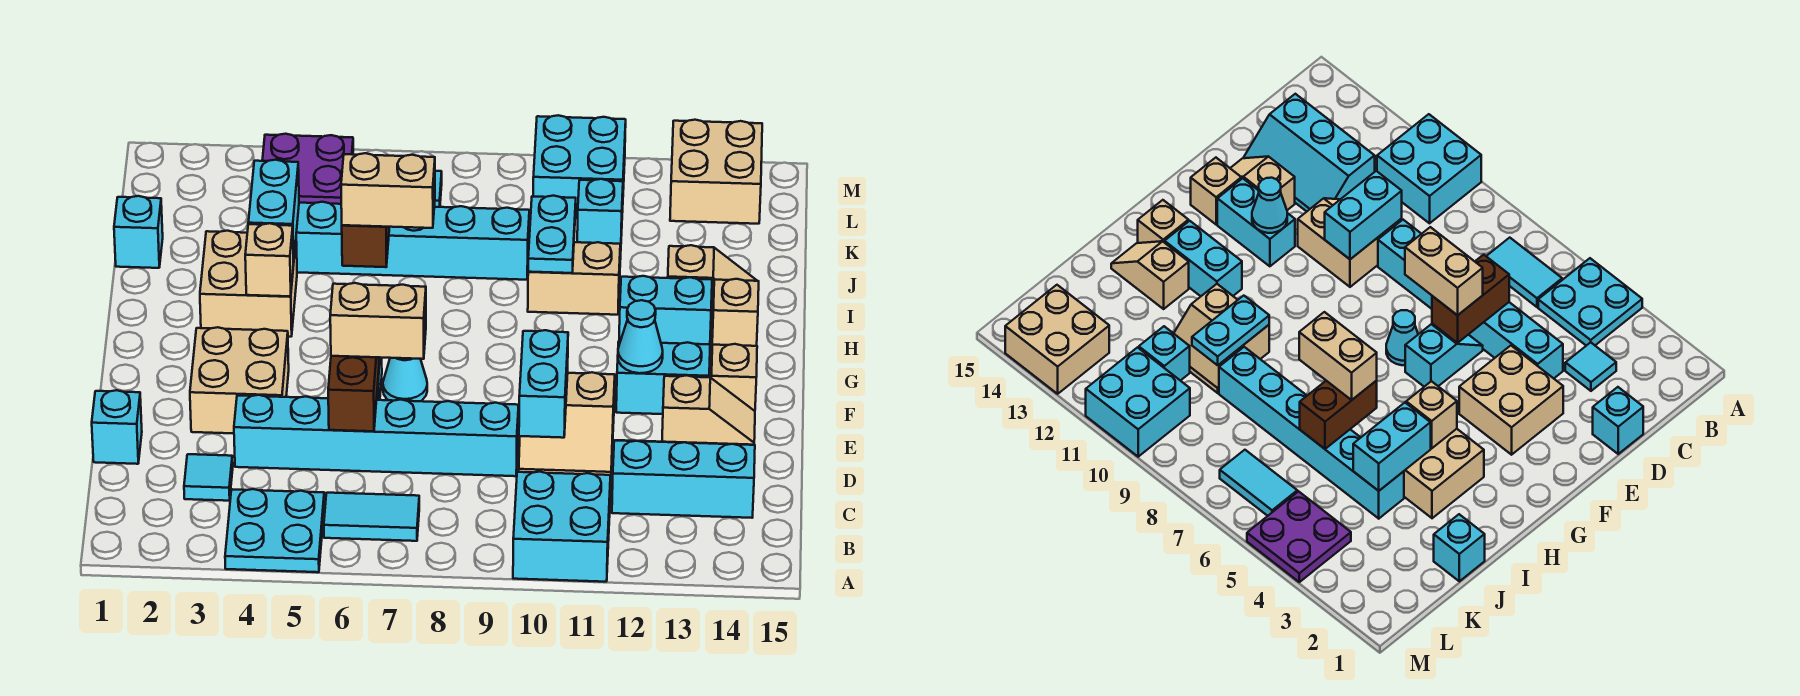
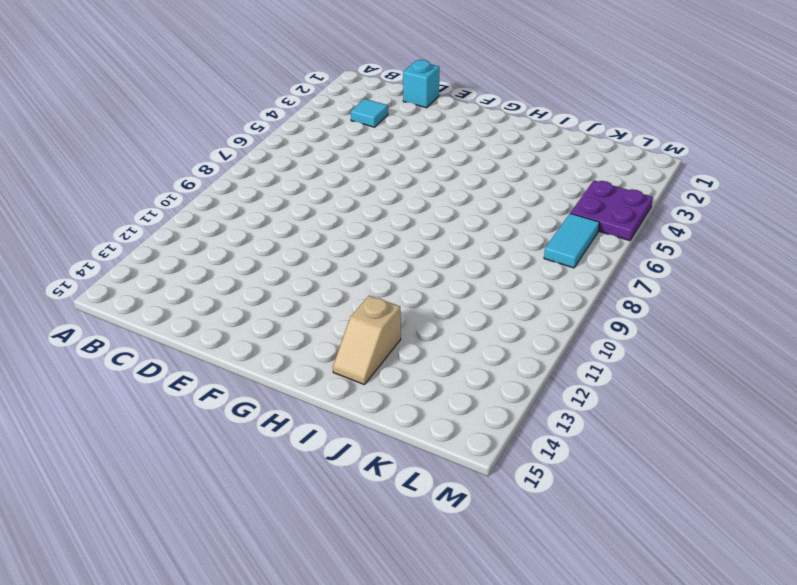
none -> cyan plate A4:B5 level 1
none -> cyan brick A10:B11 level 1
none -> cyan tile B6:B7 level 1
none -> cyan slope C12:D14 level 1 top C

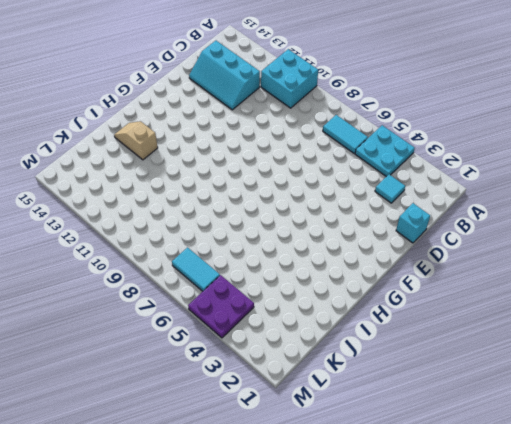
none -> cyan brick D4:D9 level 1
none -> tan slope D10:E11 level 1 top E
none -> tan brick E3:F4 level 1
none -> cyan slope E6:F6 level 1 top F

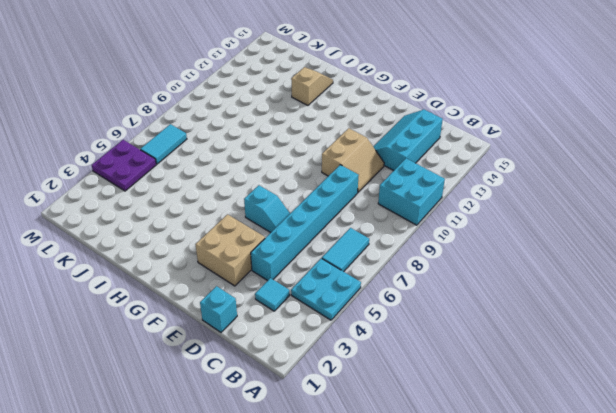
none -> tan slope E13:E14 level 1 top 13
none -> cyan cone F7 level 1
none -> cyan brick F12:F13 level 1
none -> tan brick F14 level 1

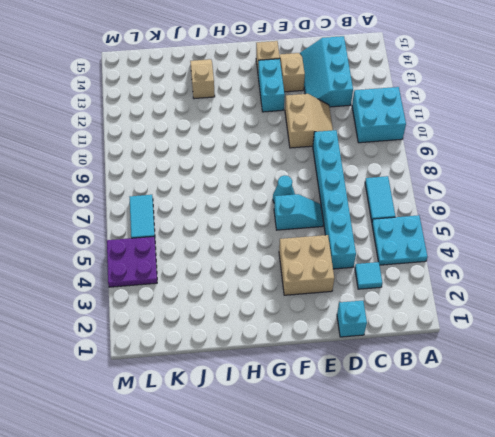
none -> tan brick H3:I4 level 1
none -> cyan brick H12:H13 level 1
none -> tan brick H14 level 1
none -> tan slope I10:J11 level 1 top I

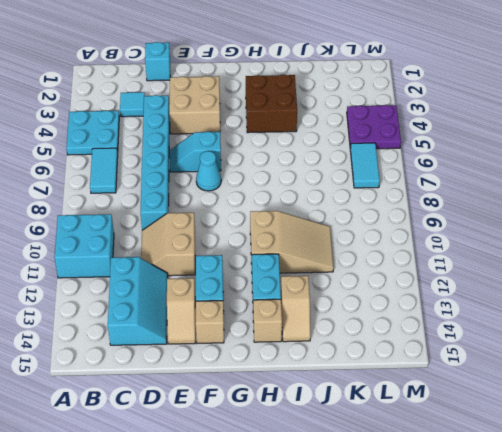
brown brick H3:I4 level 1 -> tan brick H3:I4 level 1
tan slope H10:J11 level 1 top H -> tan slope I10:J11 level 1 top I
none -> cyan brick J1 level 1
none -> cyan brick J4:J9 level 1
none -> cyan brick K11 level 1
none -> cyan brick L10:M11 level 1

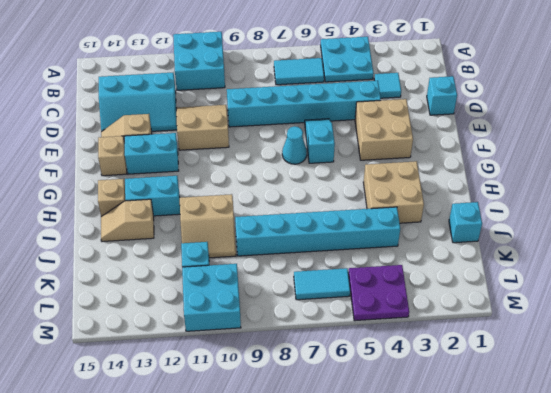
none -> tan brick L13:M14 level 1
none -> brown brick D6:E6 level 2
none -> cyan brick D10:E10 level 2
none -> cyan cone F12 level 2

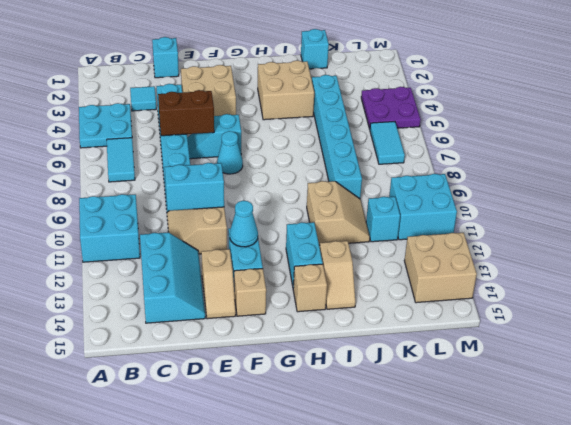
none -> tan brick H4 level 2
none -> cyan brick I4:J4 level 2
none -> brown brick I6:J6 level 2
none -> cyan plate I10:J10 level 2

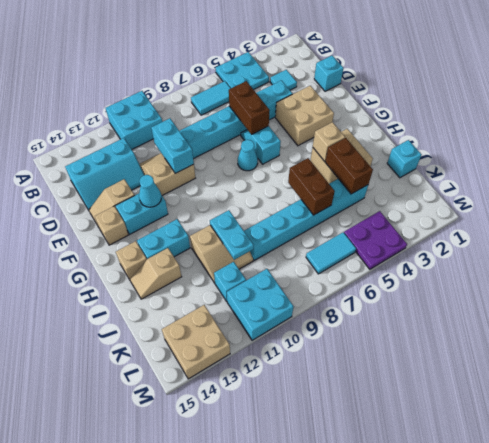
brown brick I4:J4 level 2 -> cyan brick I4:J4 level 2
none -> tan brick E6:E7 level 3
none -> tan brick I6:I7 level 3

